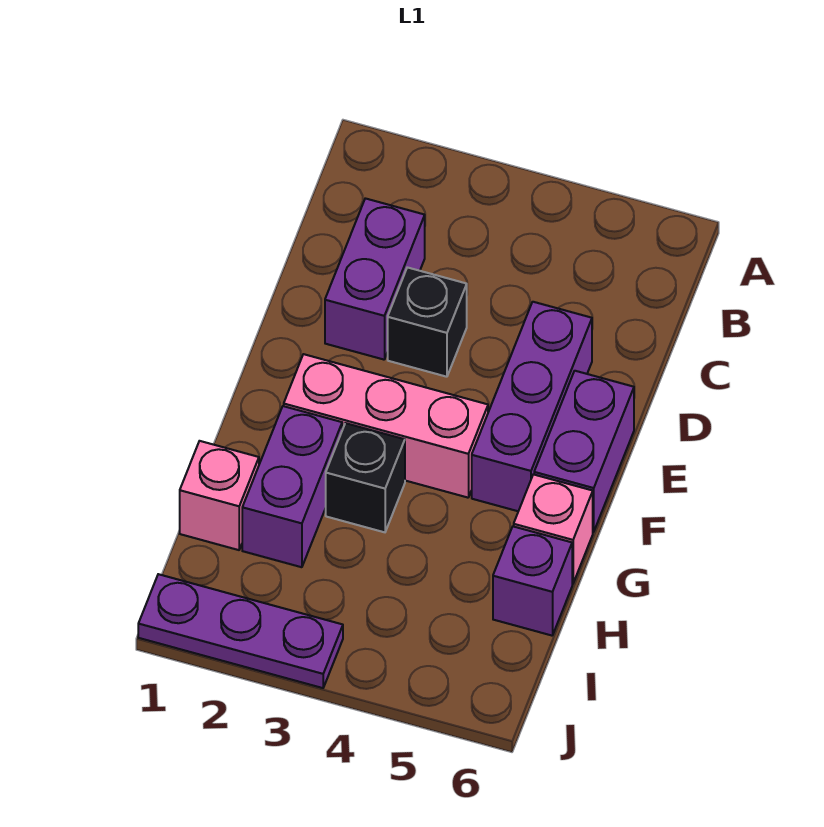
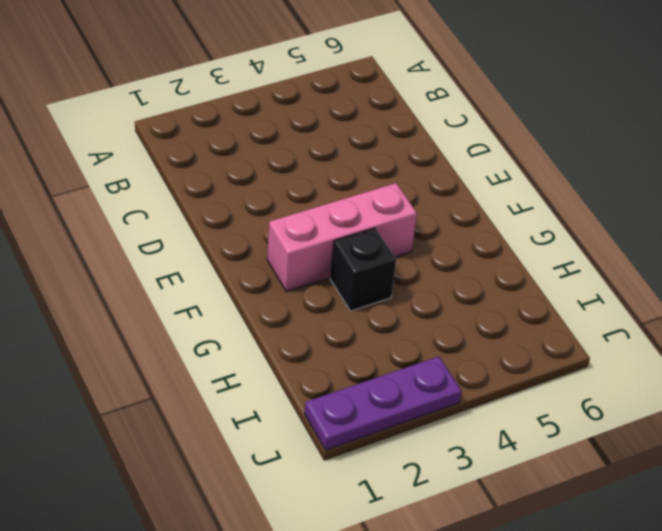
none -> purple brick C2:D2 level 1
none -> black brick D3 level 1

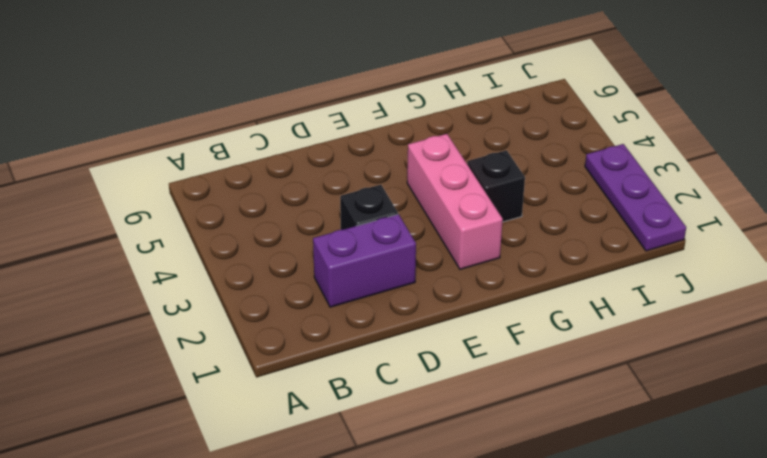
none -> purple brick D5:F5 level 1
none -> purple brick E6:F6 level 1

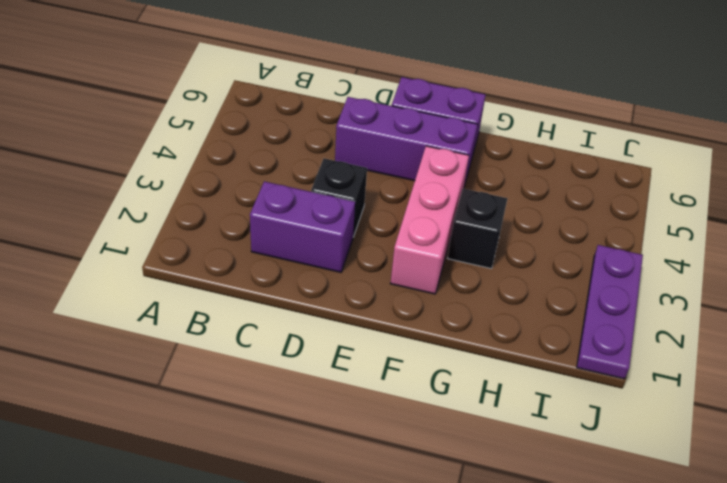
none -> purple brick G2:H2 level 1
none -> pink brick G6 level 1

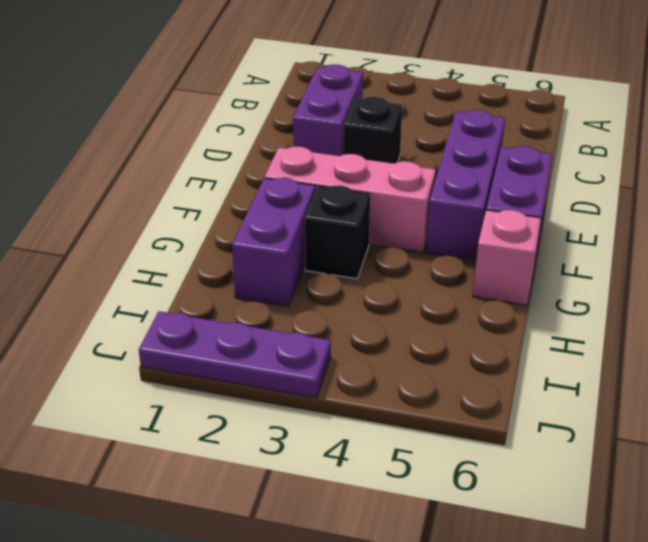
none -> pink brick H1 level 1
none -> purple brick H6 level 1

